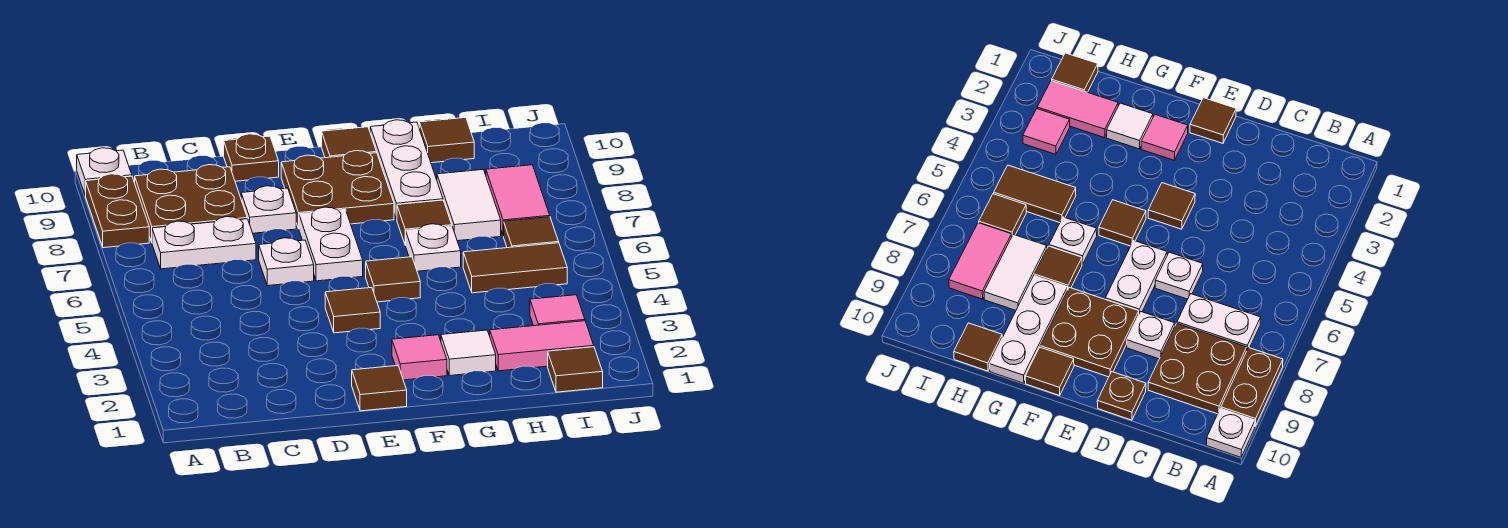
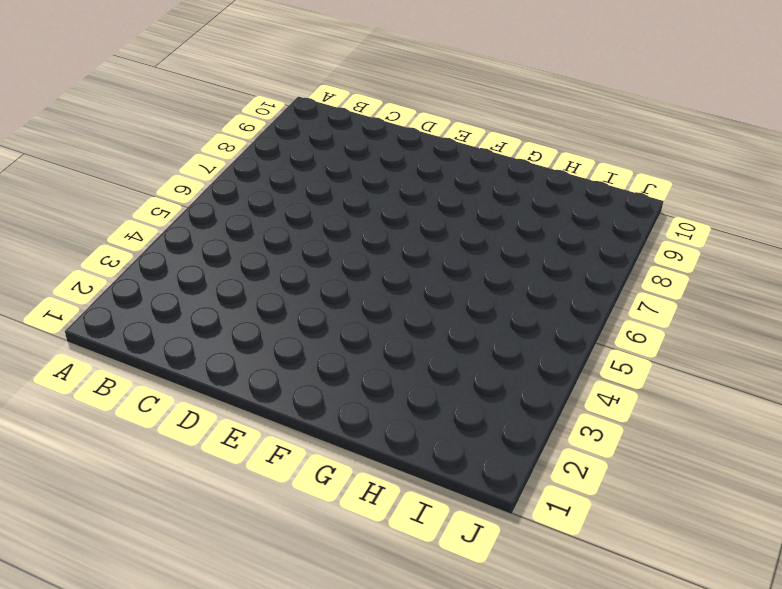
none -> brown plate A8:A9 level 1
none -> white plate A10 level 1
none -> white plate B7:C7 level 1

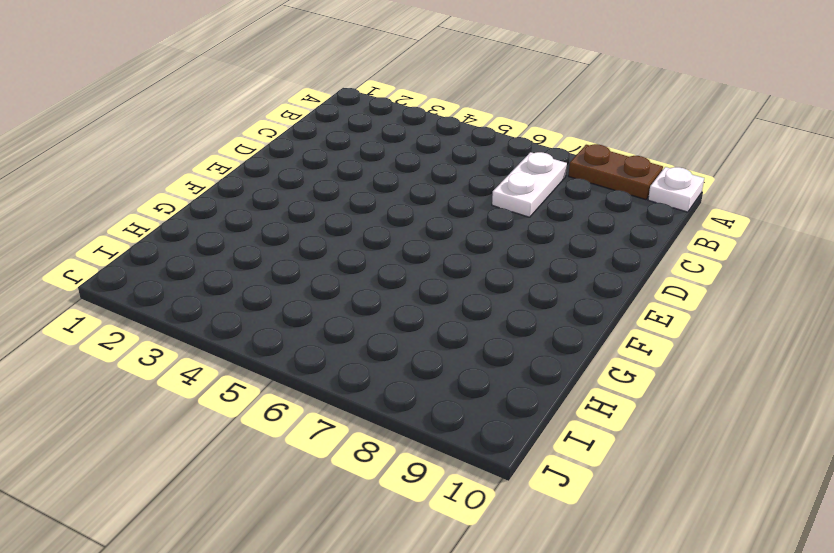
none -> brown plate B8:C9 level 1
none -> white plate D6 level 1
none -> white plate D8 level 1

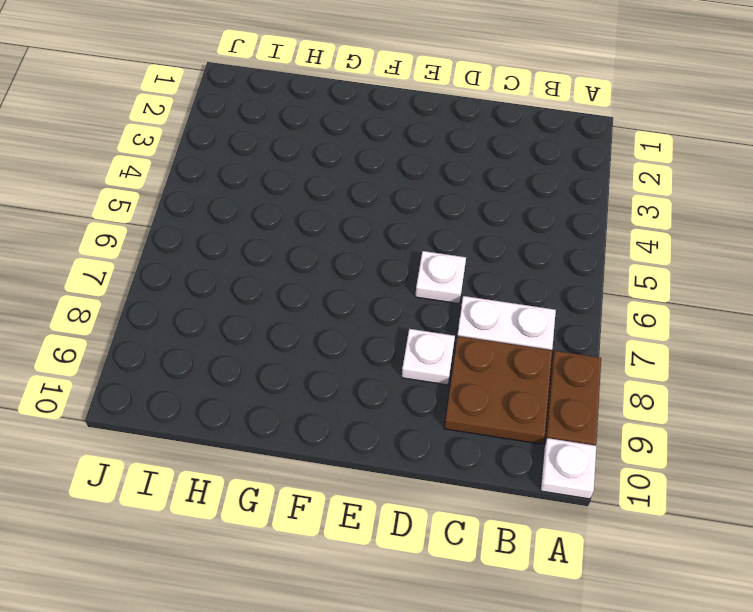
none -> brown plate D10 level 1
none -> brown tile E1 level 1
none -> brown tile E4 level 1

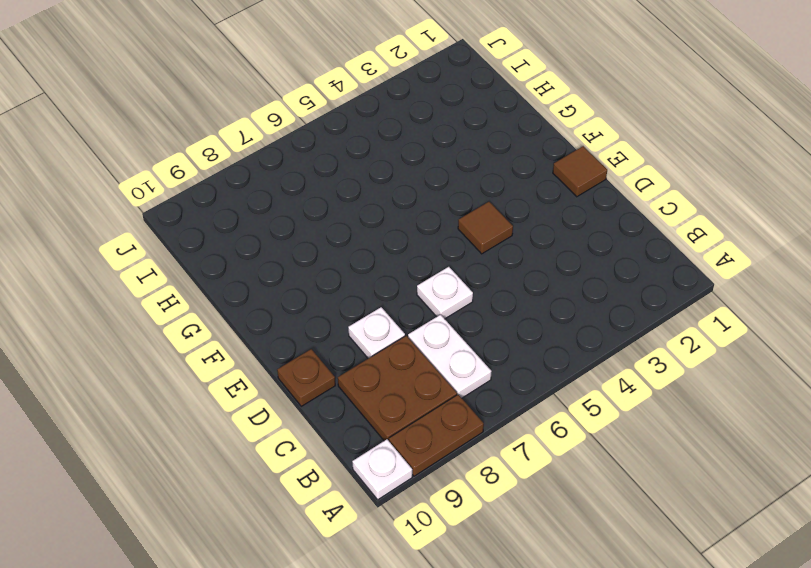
none -> white plate E6:E7 level 1
none -> brown plate E8:F9 level 1
none -> pink tile F2 level 1

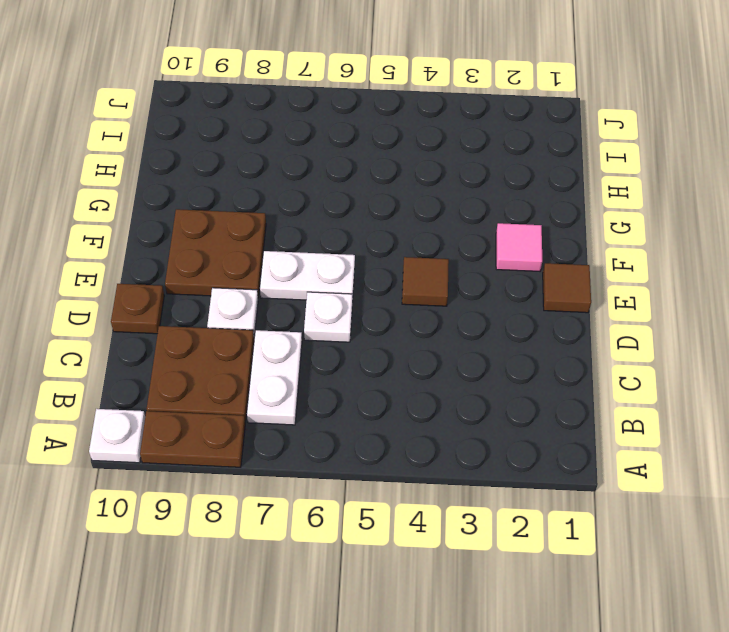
none -> brown tile F5 level 1
none -> brown tile F10 level 1
none -> white tile G2 level 1

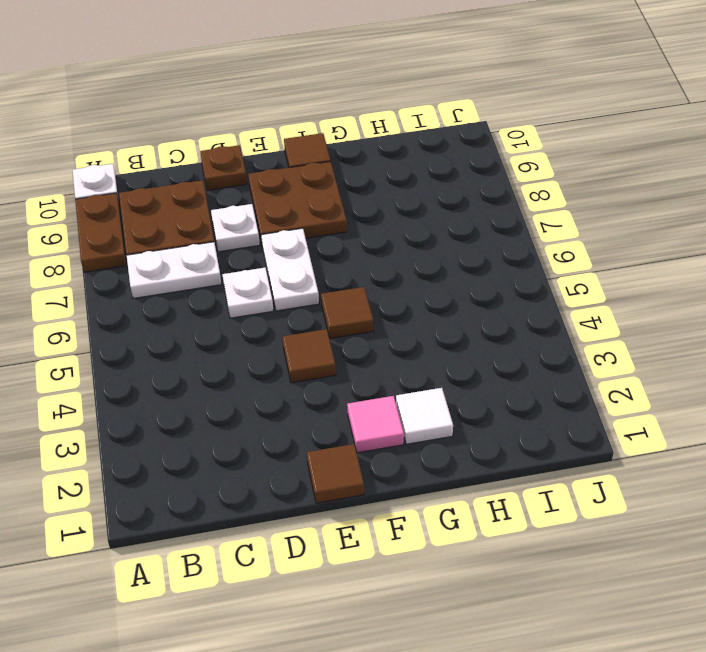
none -> white plate G6 level 1
none -> brown tile G7 level 1
none -> white plate G8:G10 level 1

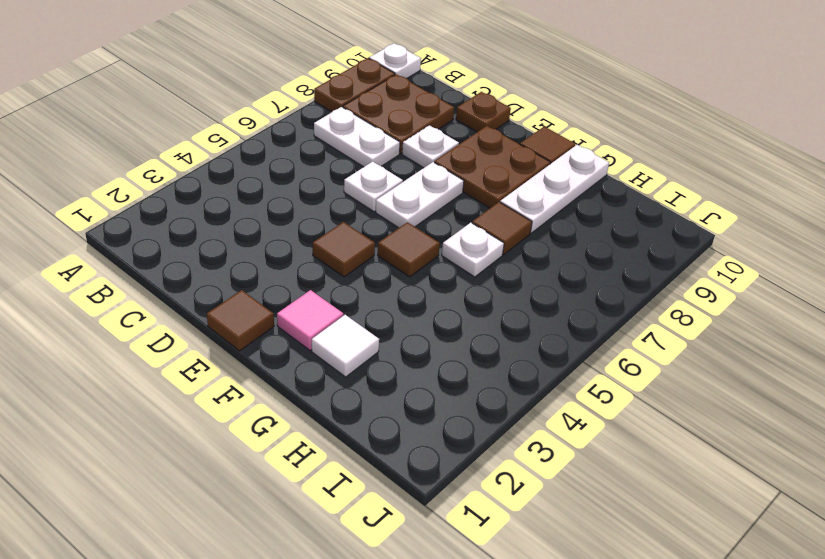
none -> pink tile H2:I2 level 1
none -> brown tile H5:I5 level 1
none -> white tile H7:H8 level 1

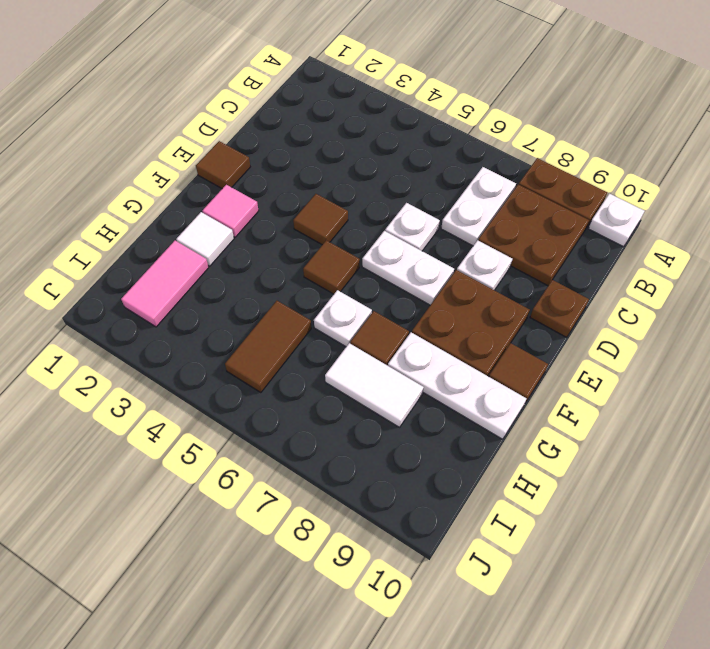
none -> brown tile H10 level 1
none -> brown tile I1 level 1
none -> pink tile I3 level 1

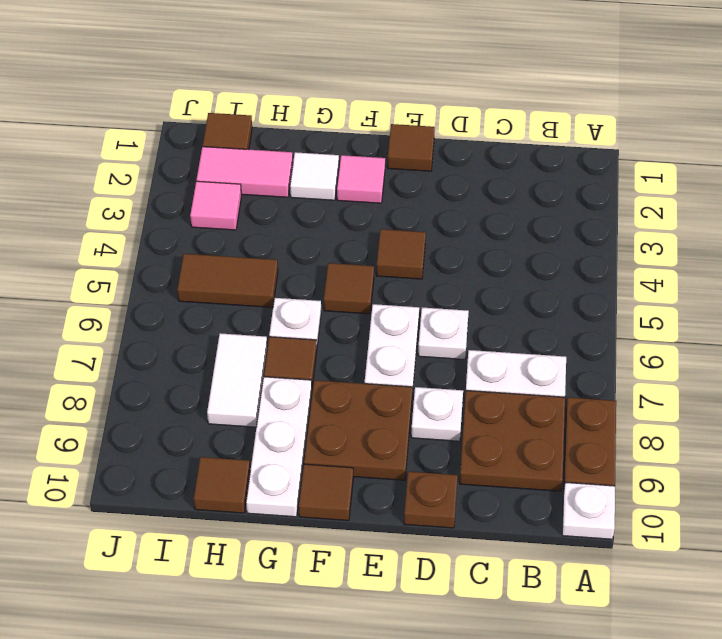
none -> brown tile I6 level 1
none -> pink tile I7:I8 level 1

